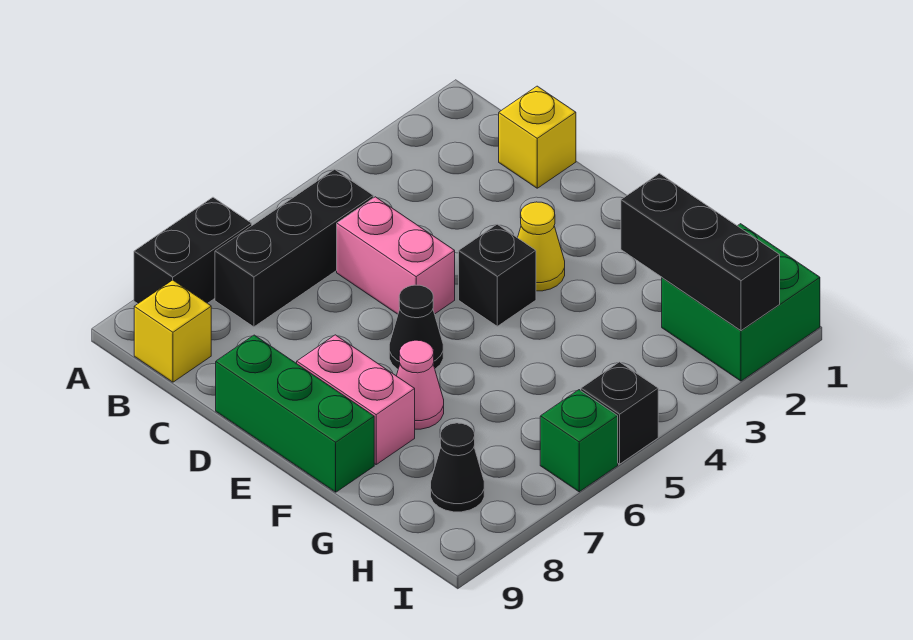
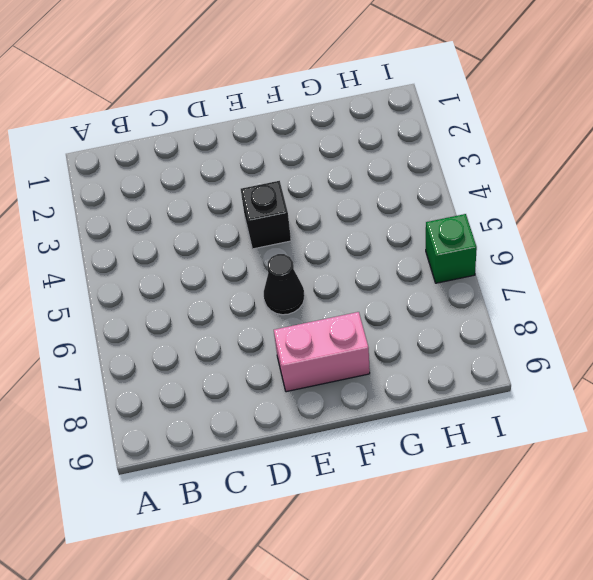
none -> black brick A7:A8 level 1
none -> black brick B5:B7 level 1
none -> yellow brick B9 level 1

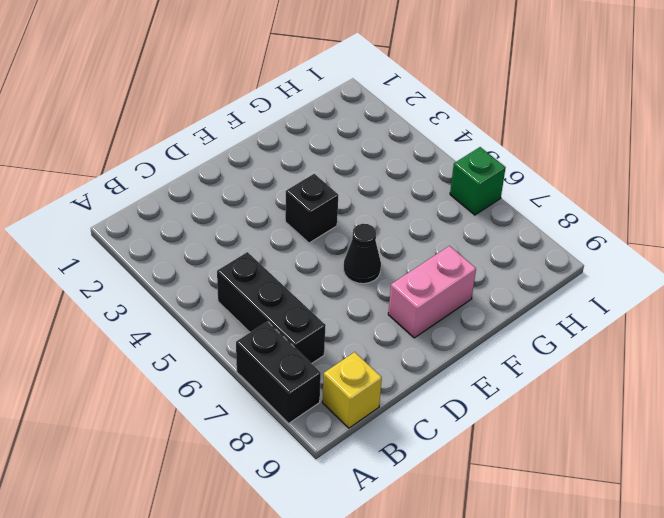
none -> yellow brick C1 level 1
none -> pink brick C5:D5 level 1
none -> green brick D9:F9 level 1

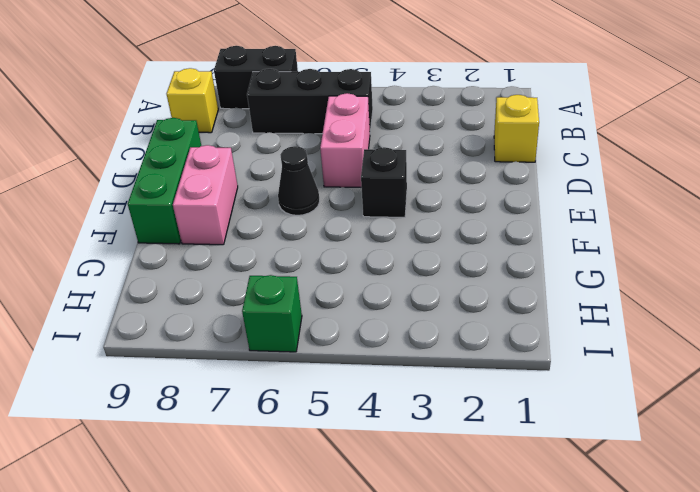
none -> yellow cone E3 level 1
none -> pink cone F7 level 1
none -> green brick H1:I2 level 1

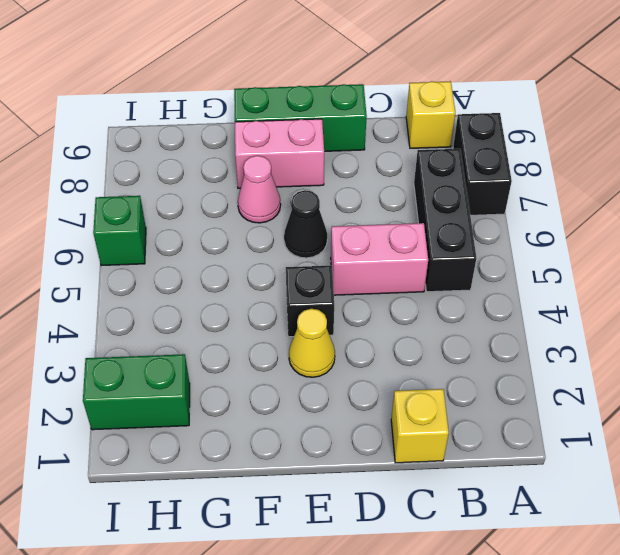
green brick H2:I2 level 1 -> green brick H1:I2 level 1
none -> black cone H8 level 1
none -> black brick I5 level 1
none -> black brick G2:I2 level 2

